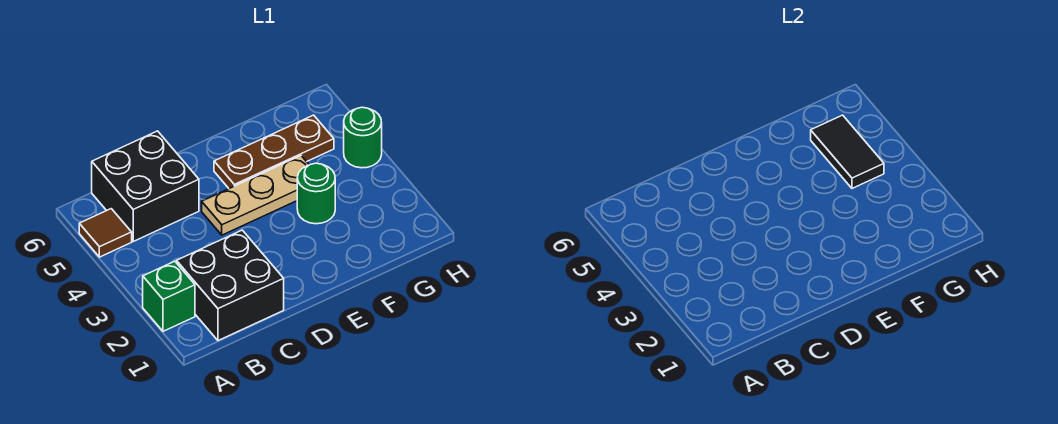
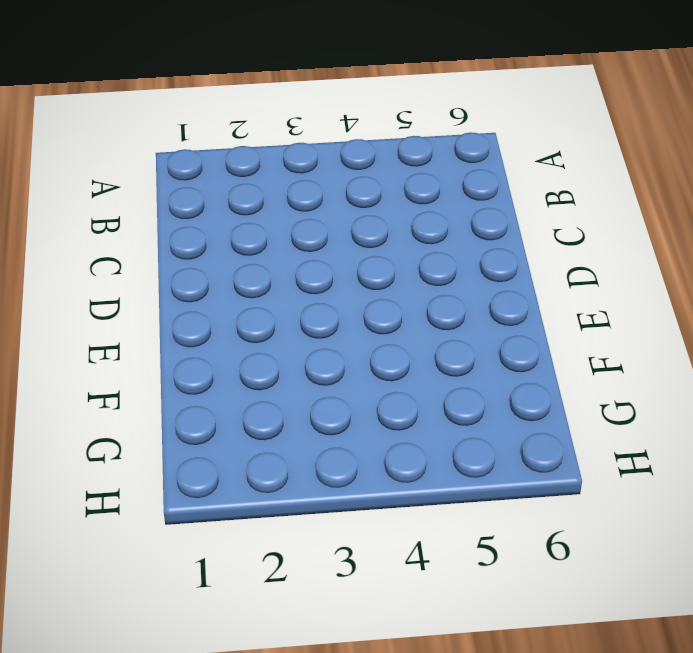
none -> green brick A2 level 1
none -> brown tile A5 level 1

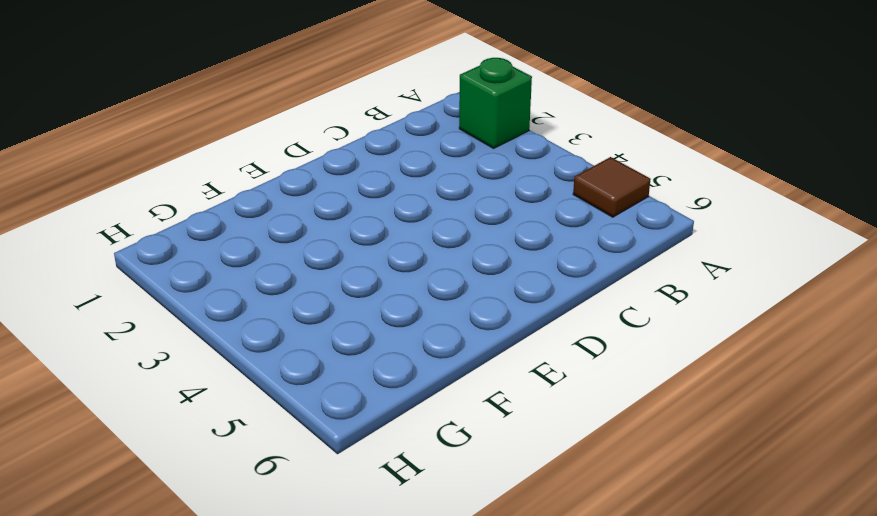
none -> black brick B1:C2 level 1
none -> black brick B5:C6 level 1

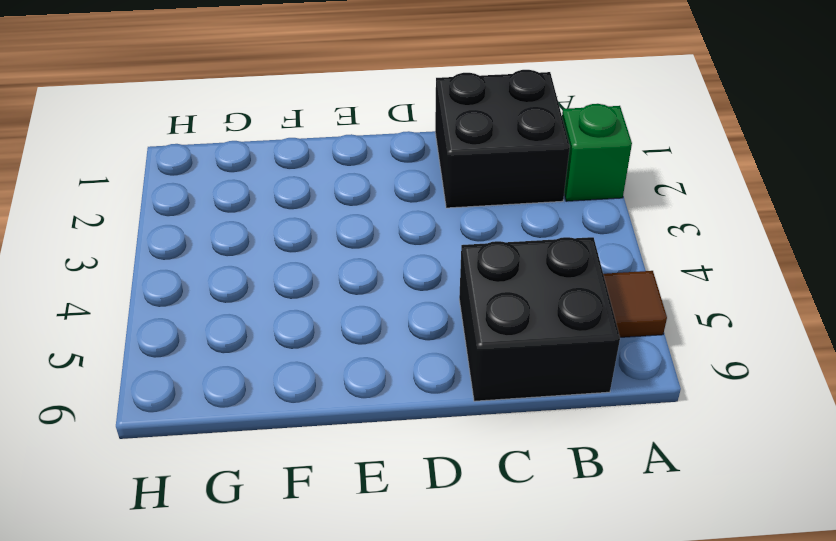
none -> tan plate D4:F4 level 1
none -> brown plate E5:G5 level 1

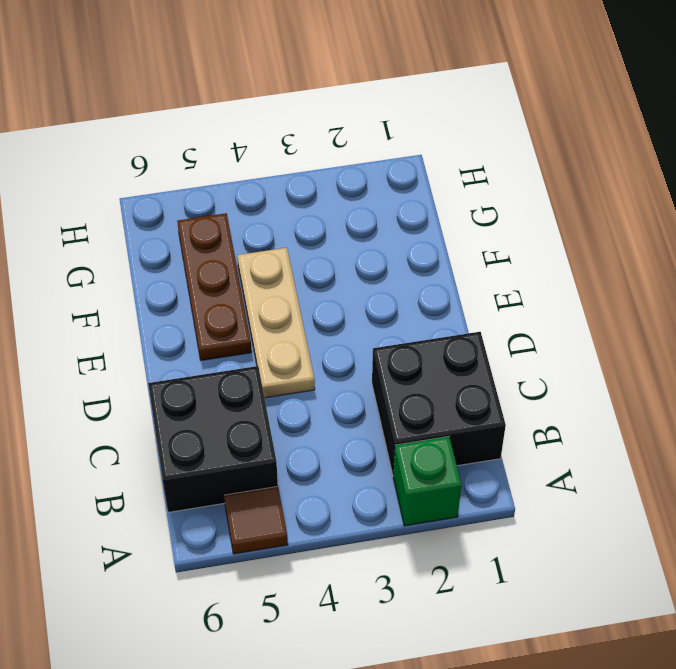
none -> green round brick F3 level 1
none -> green round brick H4 level 1

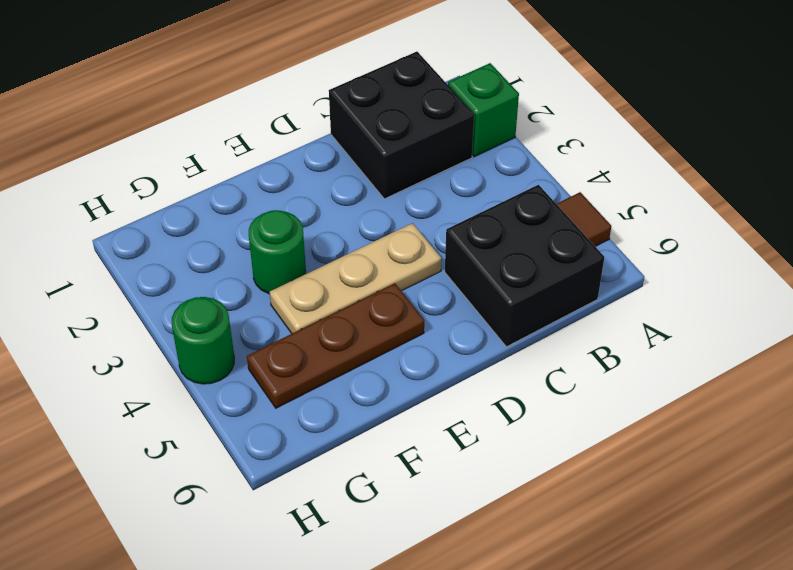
none -> black tile G4:G5 level 2

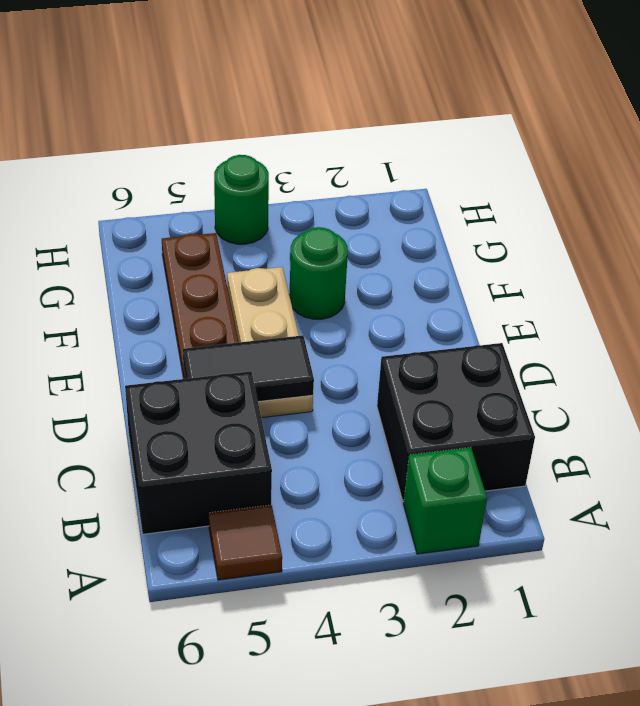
black tile D4:D5 level 2 -> black tile G4:G5 level 2

